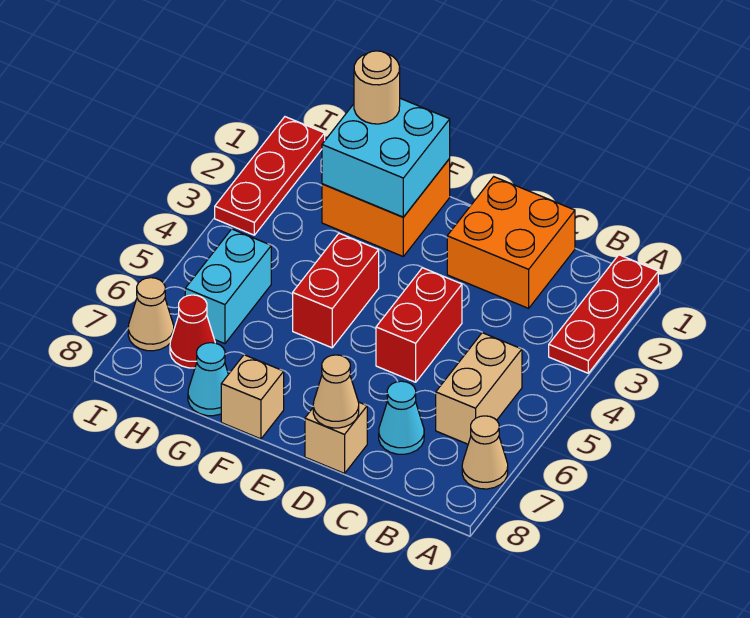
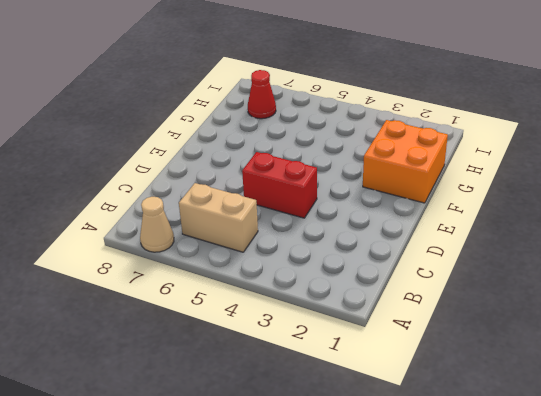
none -> red plate A1:A3 level 1
none -> orange brick C1:D2 level 1
none -> cyan cone C7 level 1

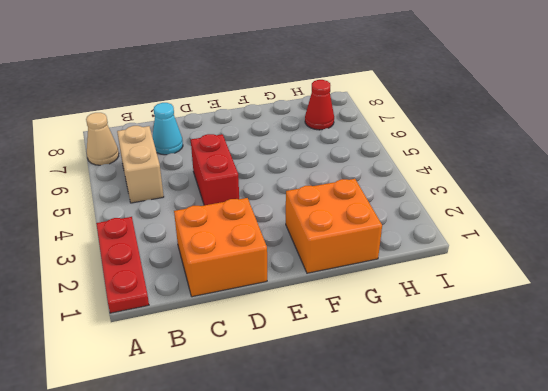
none -> tan brick D8 level 1
none -> red brick F4:F5 level 1
none -> tan brick F8 level 1

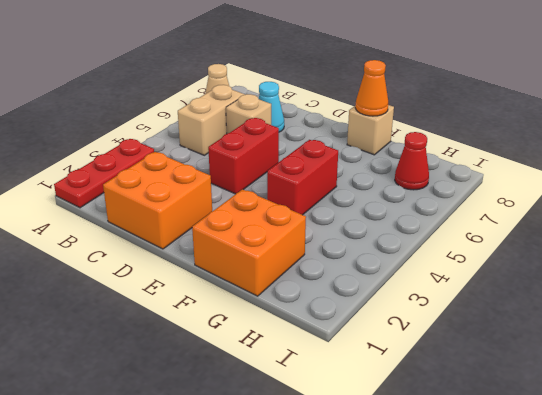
tan brick C6 level 1 -> tan brick D8 level 1
orange cone F8 level 2 -> none
none -> cyan cone G8 level 1
none -> cyan brick H5:H6 level 1
none -> red plate I1:I3 level 1

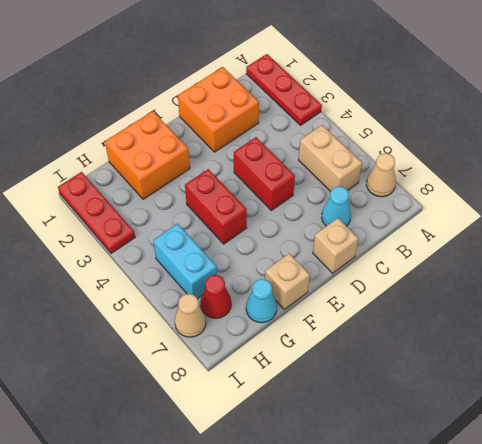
none -> tan cone D8 level 2
none -> cyan brick F1:G2 level 2
none -> tan round brick G1 level 3

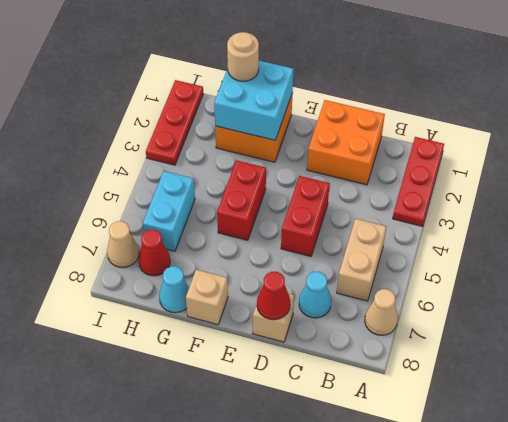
red cone D8 level 2 -> tan cone D8 level 2

